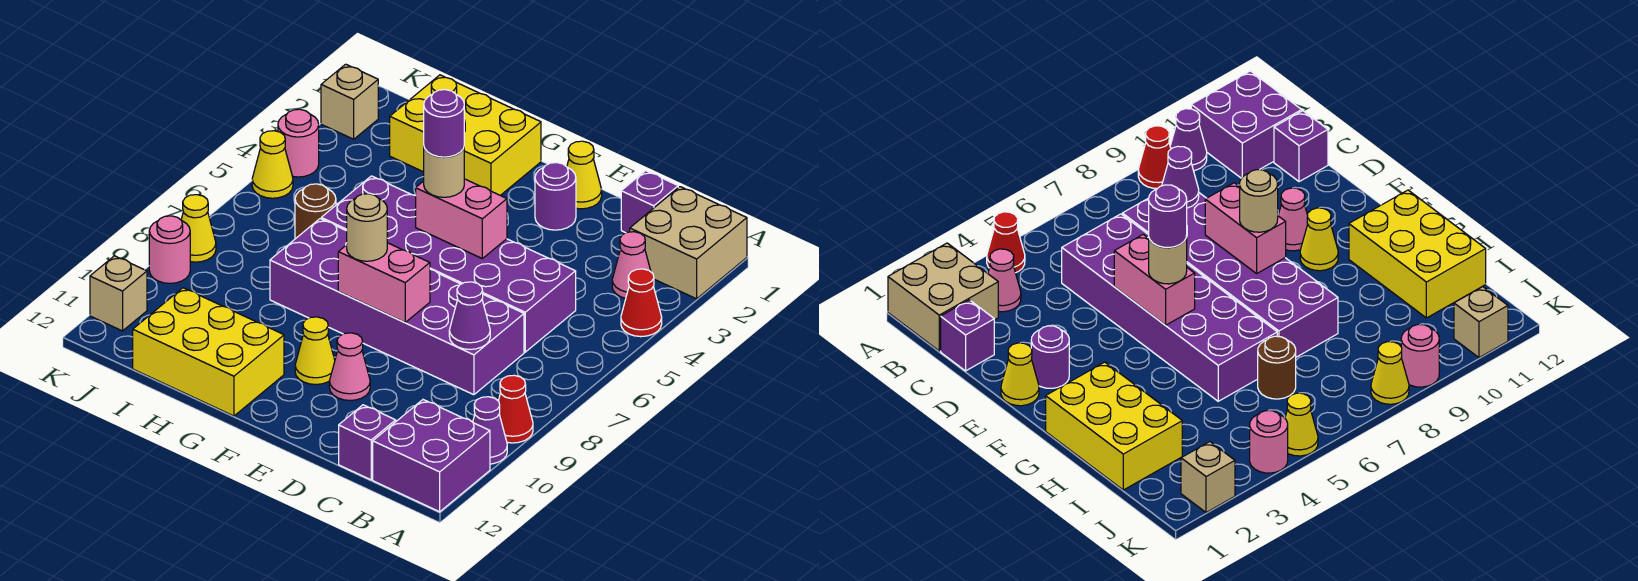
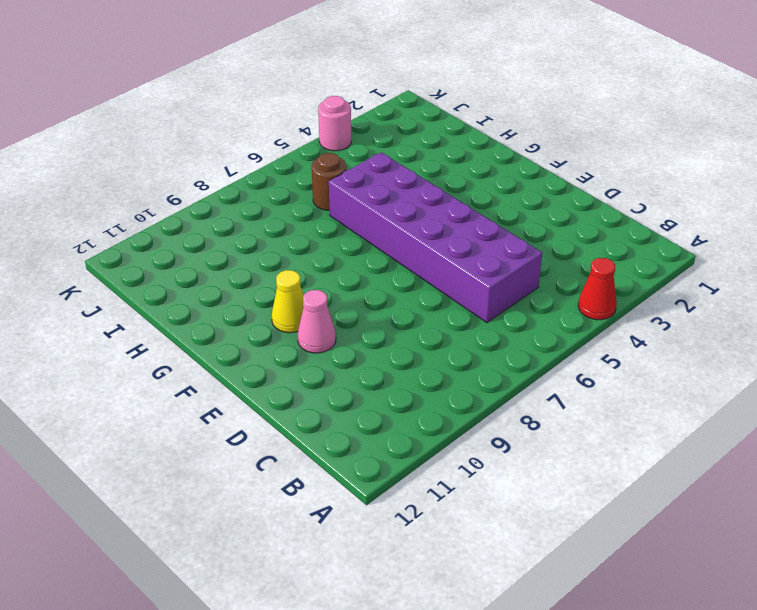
none -> tan brick A1:B2 level 1
none -> red cone A9 level 1
none -> purple cone A10 level 1

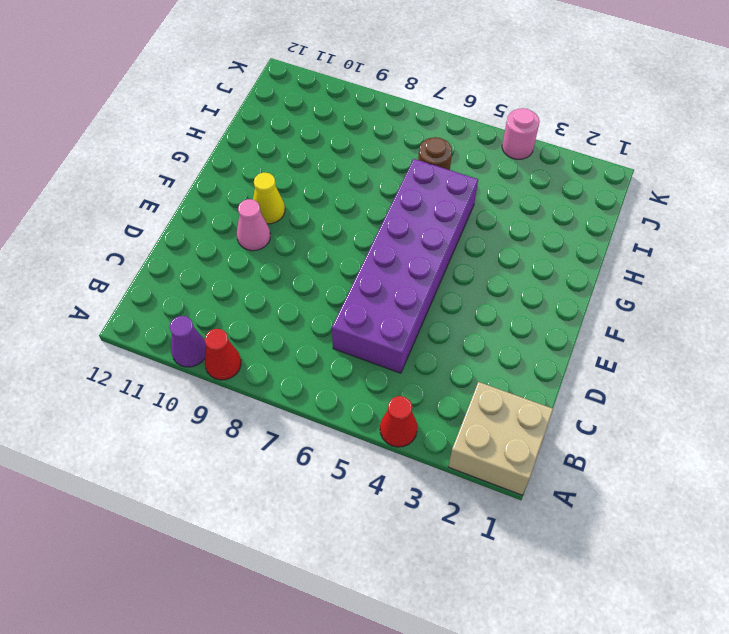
none -> purple brick A11:B12 level 1
none -> pink cone B3 level 1
none -> purple brick C1 level 1

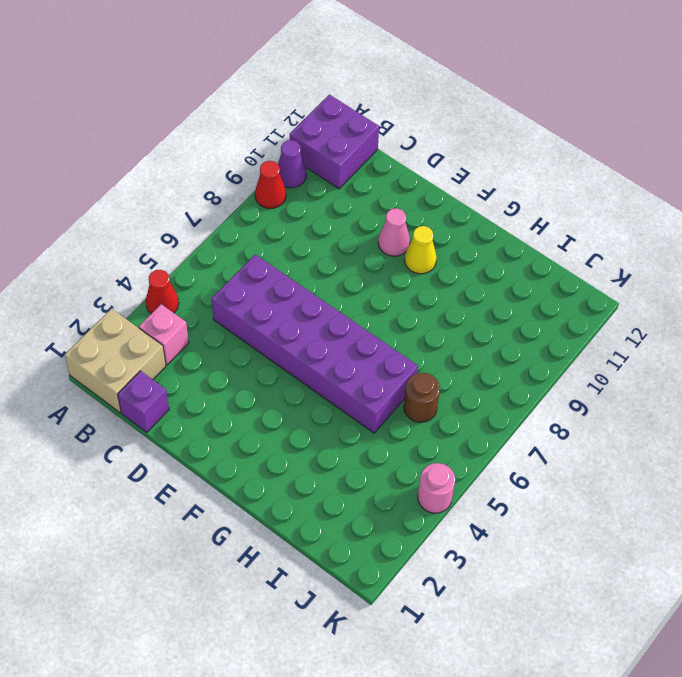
pink brick B3 level 1 -> pink cone B3 level 1
none -> purple brick C7:H8 level 1
none -> purple brick C12 level 1
none -> yellow cone E1 level 1

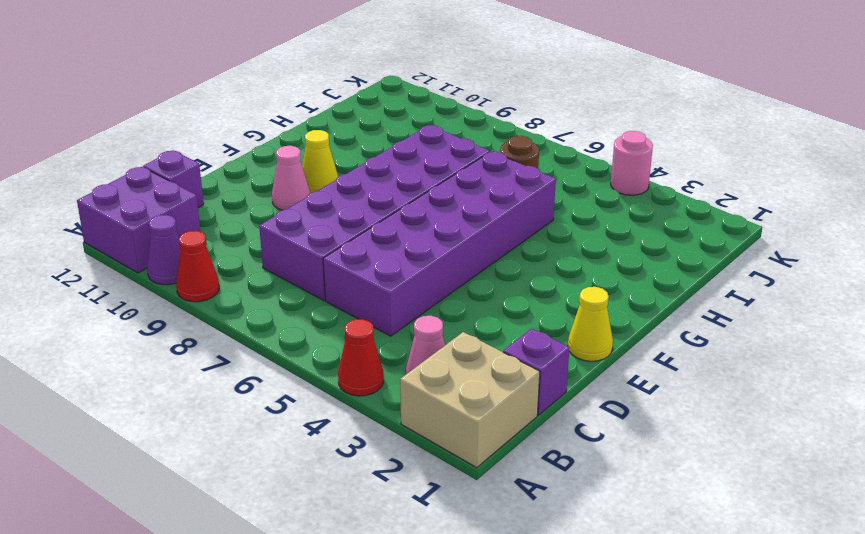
none -> purple round brick E2 level 1
none -> yellow brick G1:I2 level 1
none -> yellow brick G11:I12 level 1

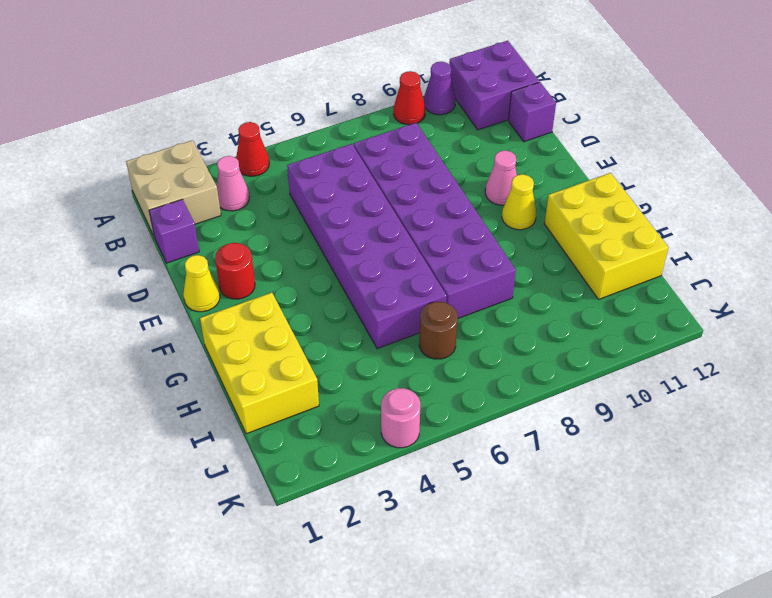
red round brick E2 level 1 -> purple round brick E2 level 1
none -> tan brick K2 level 1
none -> yellow cone K5 level 1
none -> yellow cone K8 level 1

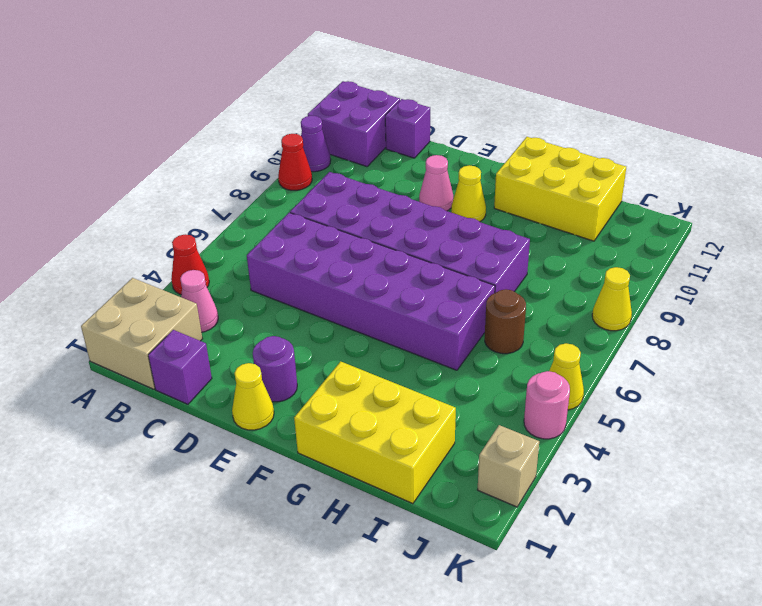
none -> pink round brick K9 level 1
none -> tan brick K11 level 1
none -> purple cone C8 level 2

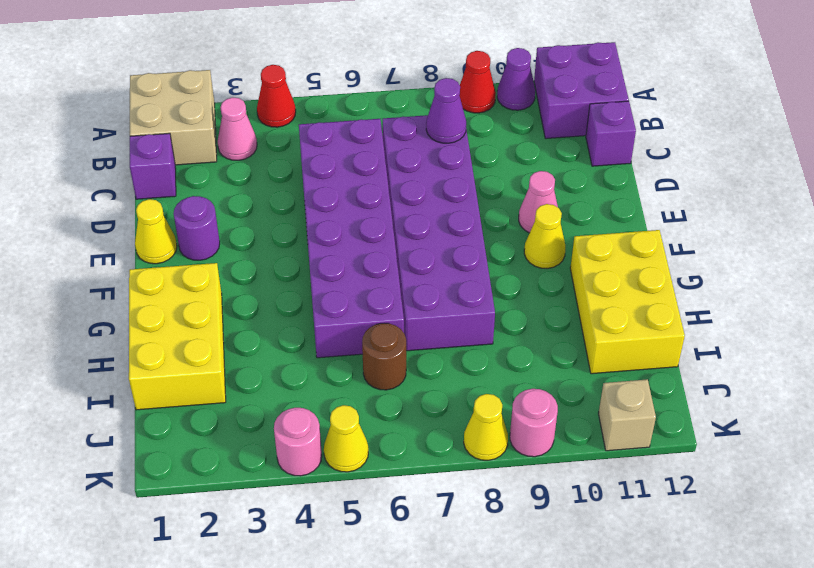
none -> tan brick K2 level 1
none -> pink brick E5:F5 level 2
none -> pink brick E8:F8 level 2

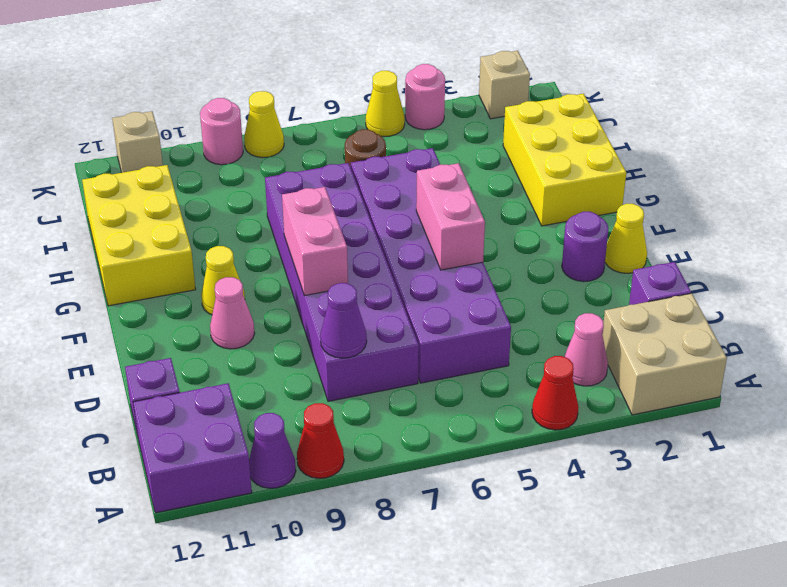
none -> tan round brick F5 level 3
none -> tan round brick F8 level 3
none -> purple round brick F5 level 4

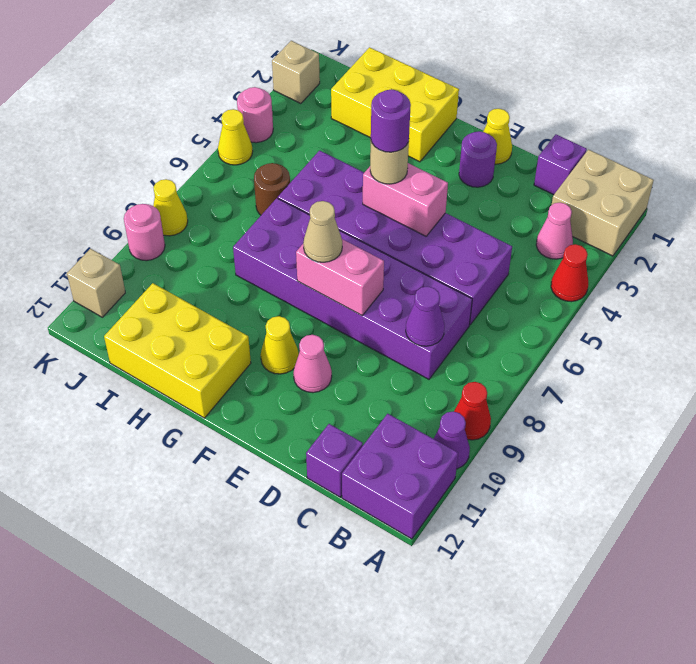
tan cone F8 level 3 -> tan round brick F8 level 3

